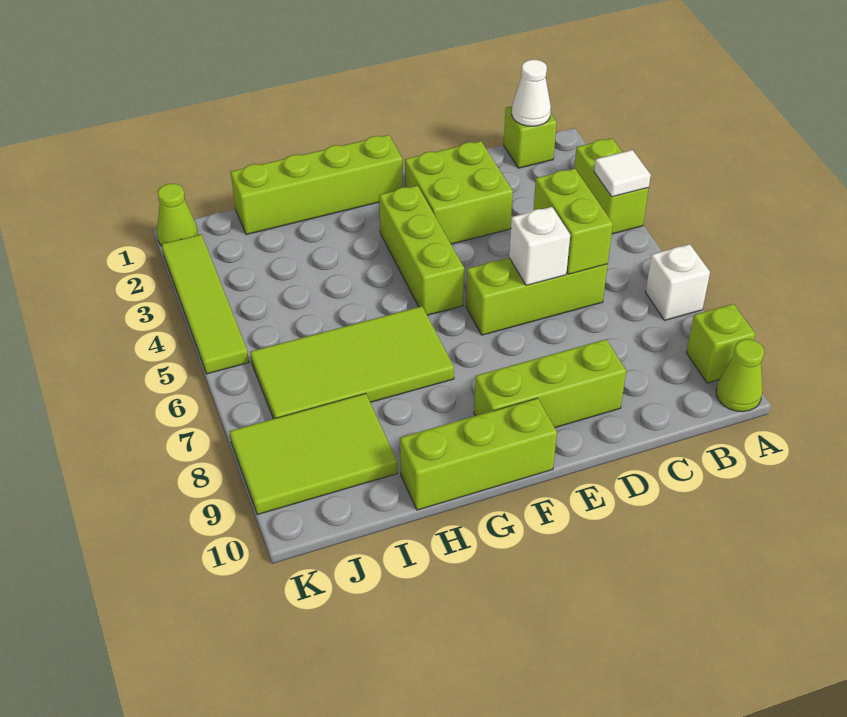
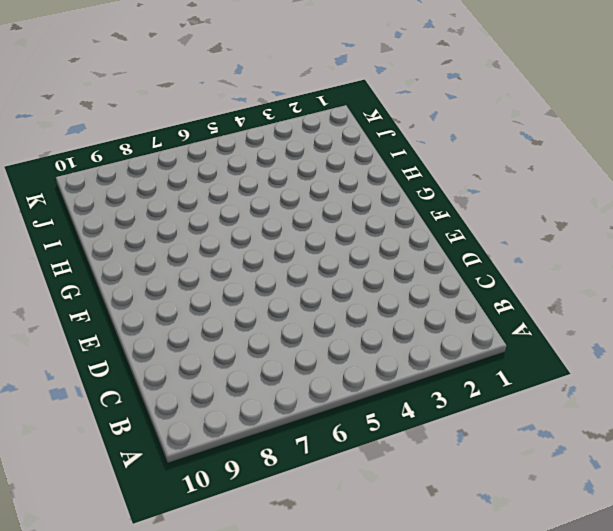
none -> lime brick A3:A4 level 1
none -> white brick A7 level 1
none -> lime brick A9 level 1

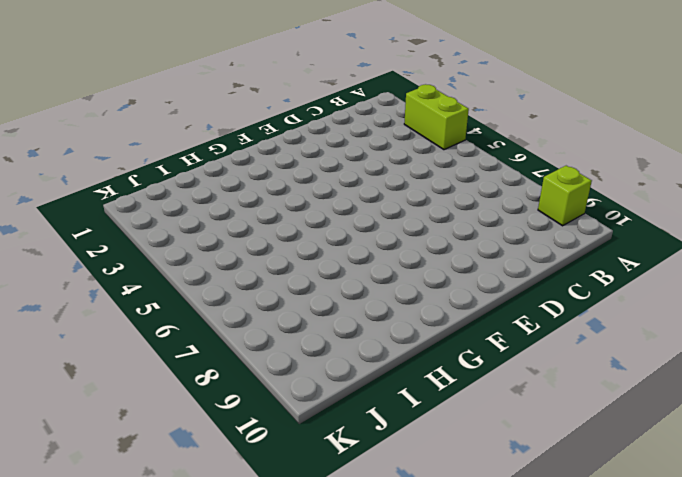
none -> white brick A7 level 1
none -> lime cone A10 level 1
none -> lime brick B1 level 1

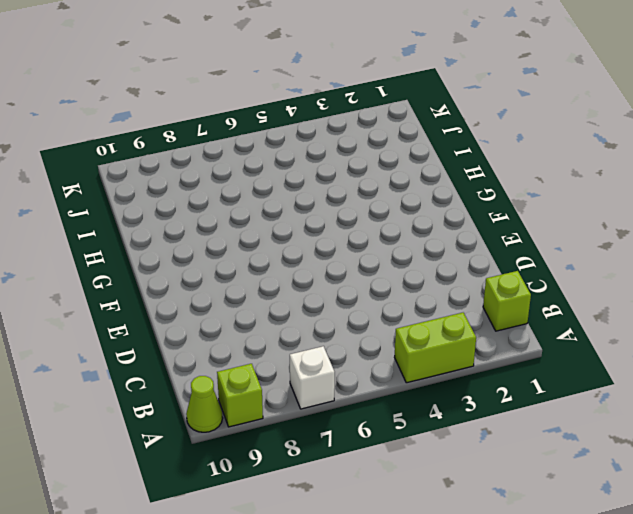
none -> lime brick C6:E6 level 1
none -> lime brick D2:E3 level 1
none -> lime brick D9:F9 level 1

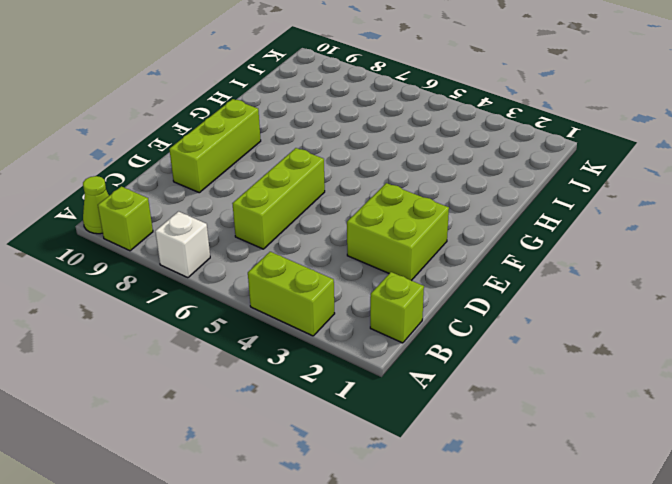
none -> lime brick F1:I1 level 1
none -> lime brick F3:F5 level 1
none -> lime brick F10:H10 level 1

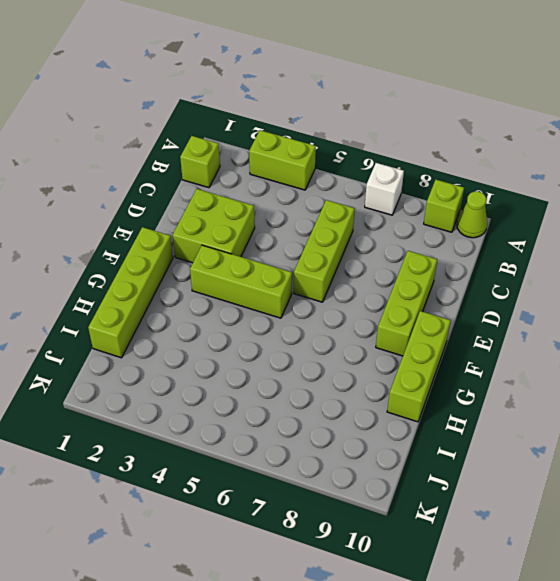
none -> lime tile G6:J7 level 1
none -> lime tile I8:K9 level 1
none -> lime cone K1 level 1

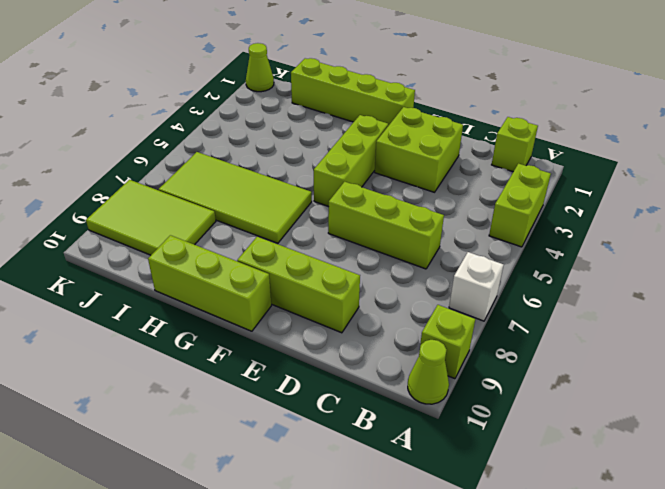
none -> lime tile K2:K5 level 1
none -> white tile A4 level 2
none -> white cone B1 level 2

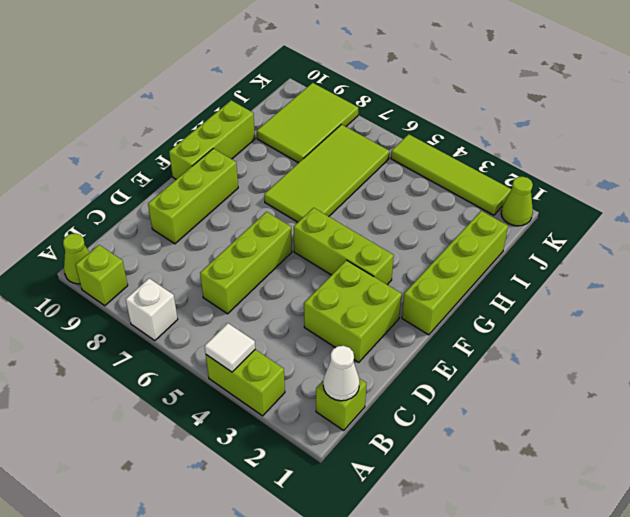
none -> lime brick C5:C6 level 2
none -> white brick D6 level 2

